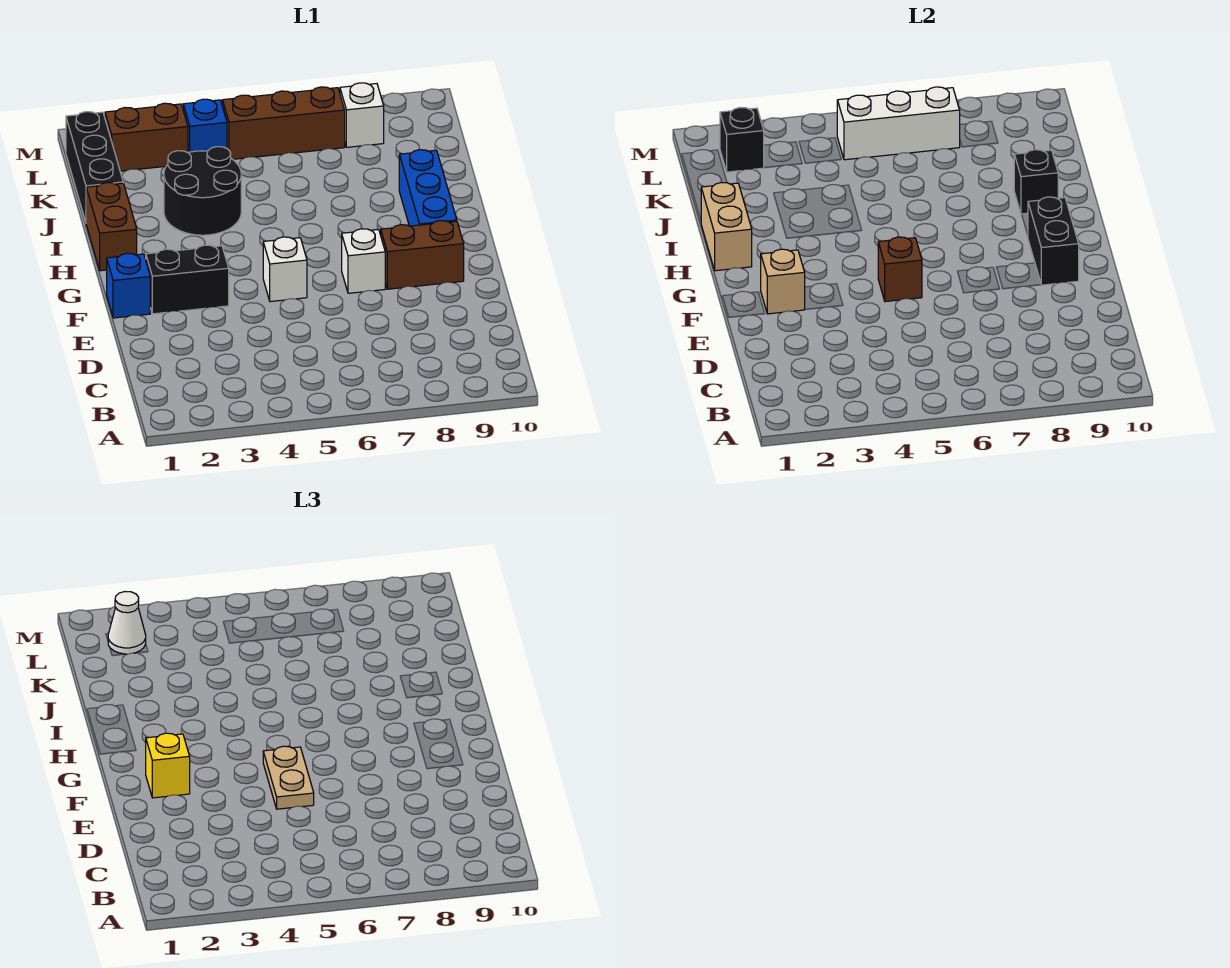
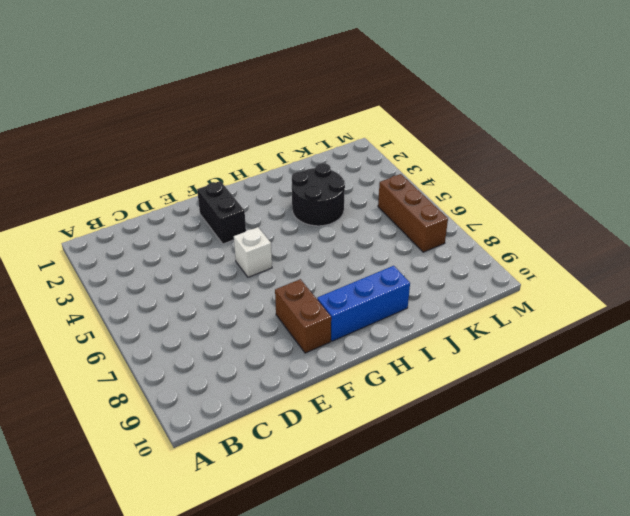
none -> blue brick F1 level 1
none -> white brick F7 level 1
none -> brown brick H1:I1 level 1

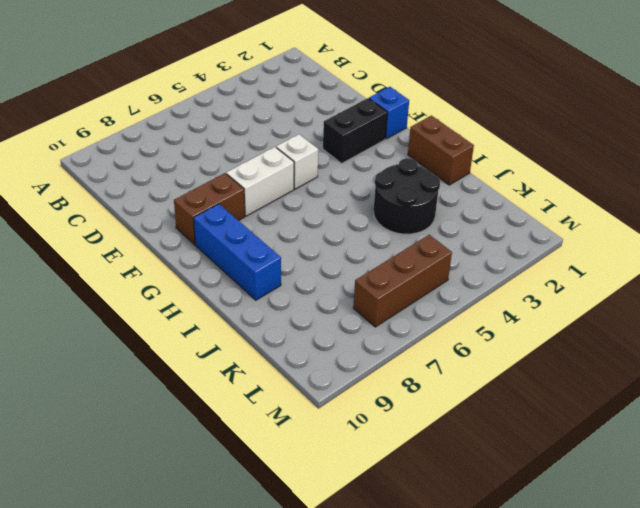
white brick F6:F7 level 1 -> white brick F7 level 1
none -> black brick J1:L1 level 1
none -> brown brick L2:L3 level 1
none -> blue brick L4 level 1

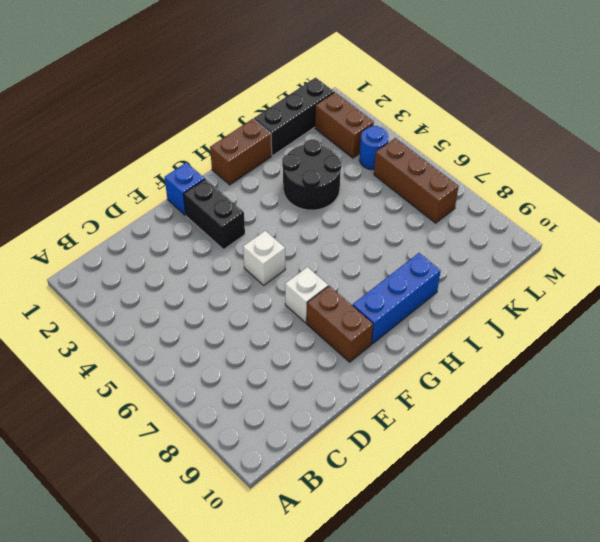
blue round brick L4 level 1 -> blue brick L4 level 1
none -> white brick L8 level 1
none -> tan brick F2 level 2
none -> brown brick F5 level 2

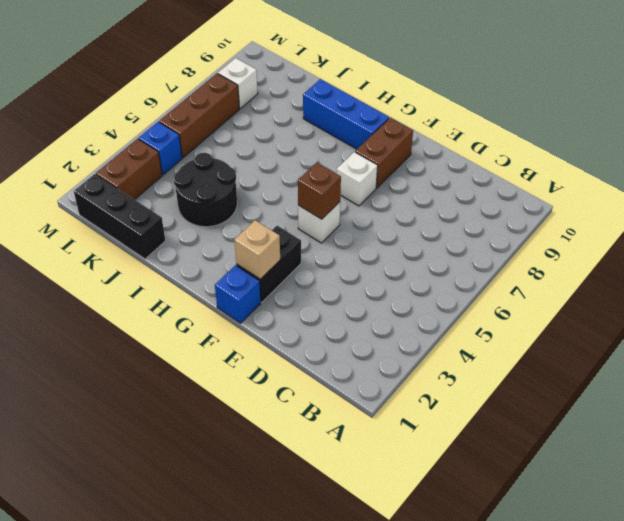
none -> brown brick H1:I1 level 1
none -> black brick F9:G9 level 2
none -> tan brick H1:I1 level 2

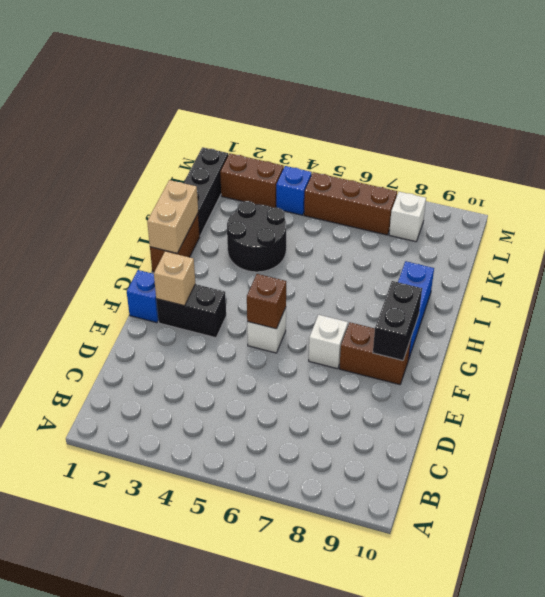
none -> black brick I9 level 2
none -> black brick L2 level 2
none -> white brick L5:L7 level 2

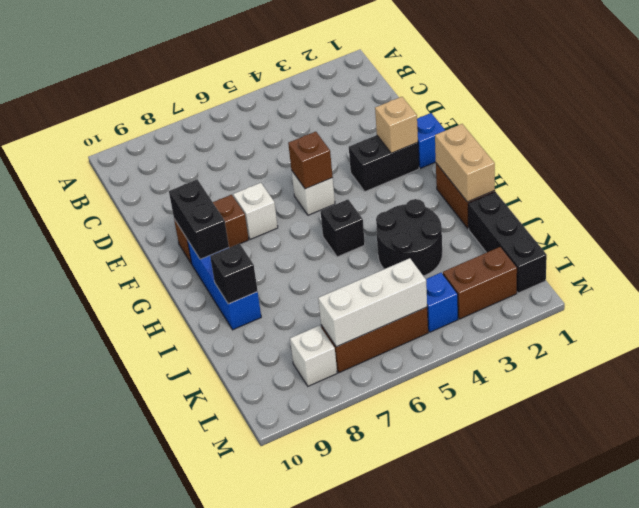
black brick H5 level 1 -> black brick L2 level 2
none -> tan plate E5:F5 level 3
none -> yellow brick F2 level 3
none -> white cone L2 level 3

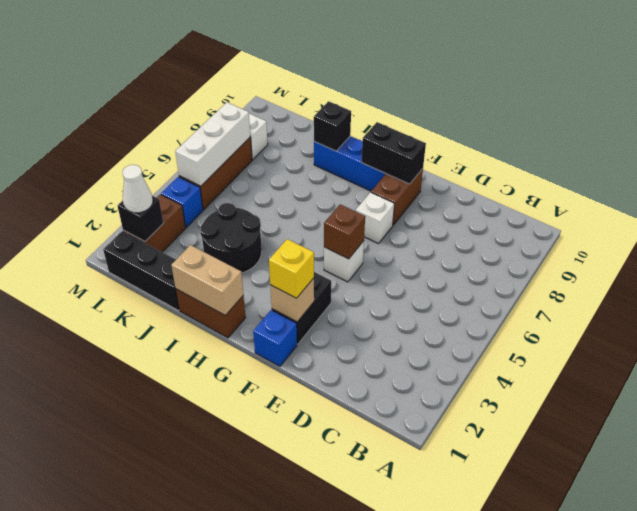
none -> tan plate E5:F5 level 3

